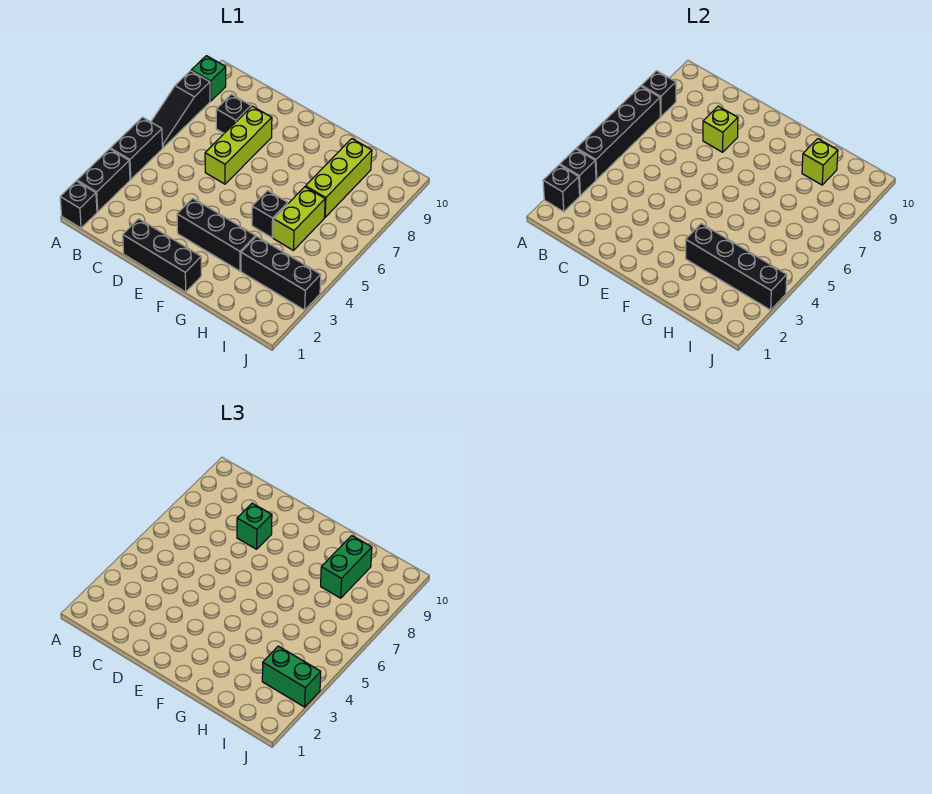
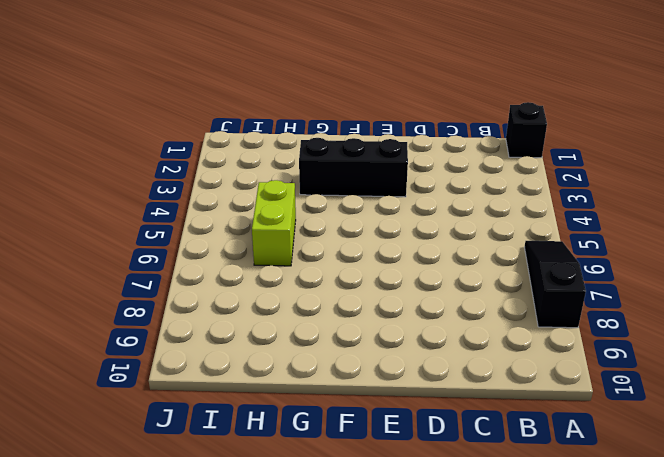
none -> black brick A2:A3 level 1
none -> black brick A4:A5 level 1
none -> green brick A9 level 1

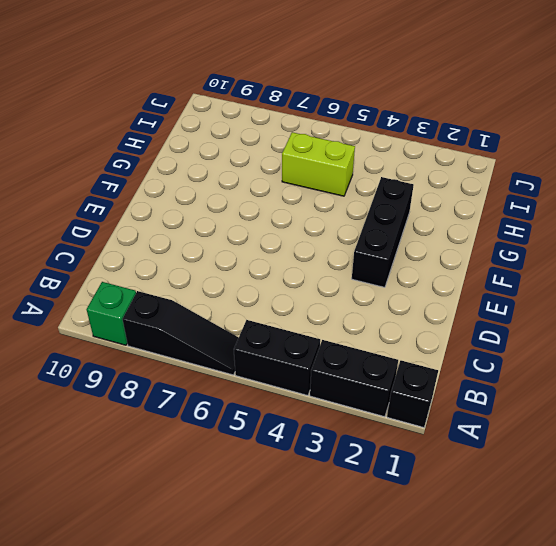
none -> black brick C8 level 1
none -> black brick D1:F1 level 1
none -> lime brick D6:D8 level 1

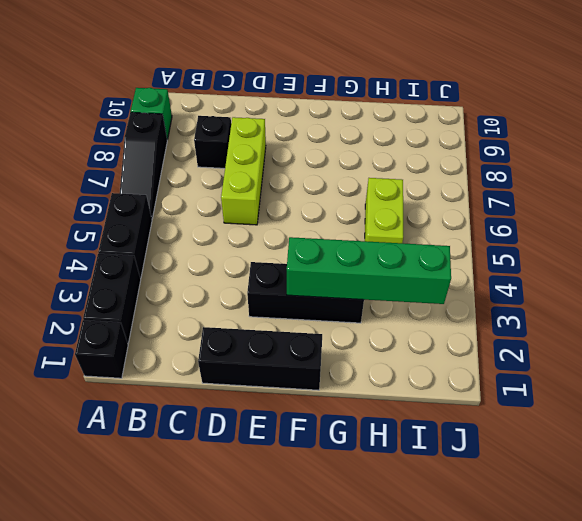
green brick F3:I3 level 2 -> black brick G3:J3 level 2
none -> black brick G5 level 1
none -> black brick H3:J3 level 1
none -> lime brick H7:H9 level 1

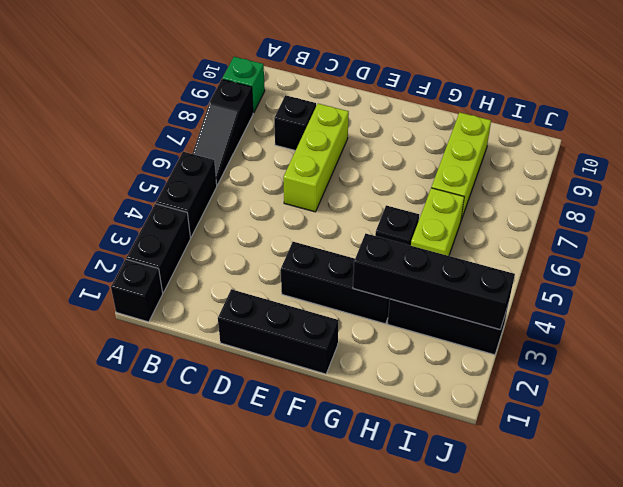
none -> black brick A2 level 2
none -> black brick A3 level 2
none -> black brick A4:A7 level 2

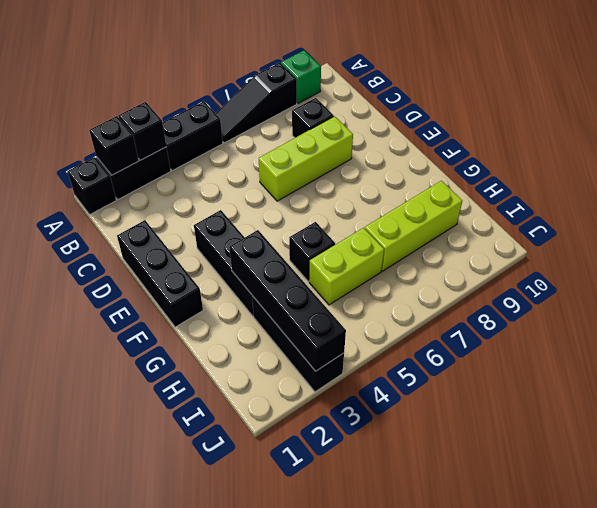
none -> black brick A4:A7 level 2
none -> black brick A8 level 2
none -> lime brick D8 level 2

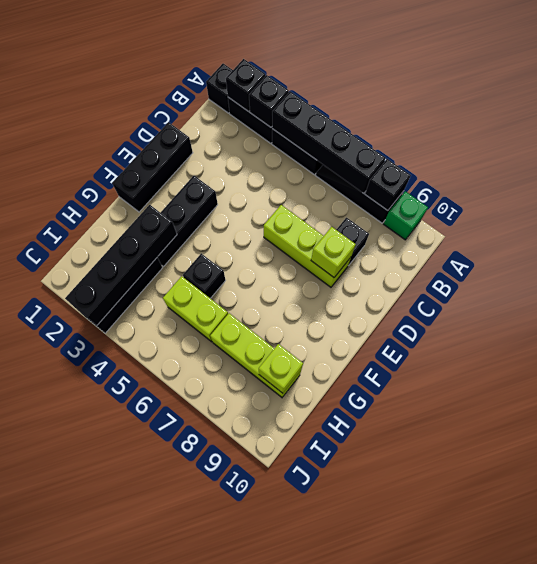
none -> green brick D8 level 3
none -> green brick H8:H9 level 3
none -> green brick I3:J3 level 3

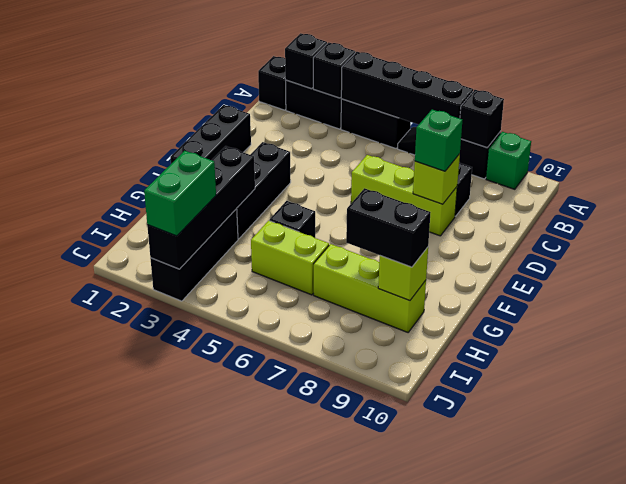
black brick H8:H9 level 3 -> green brick H8:H9 level 3

